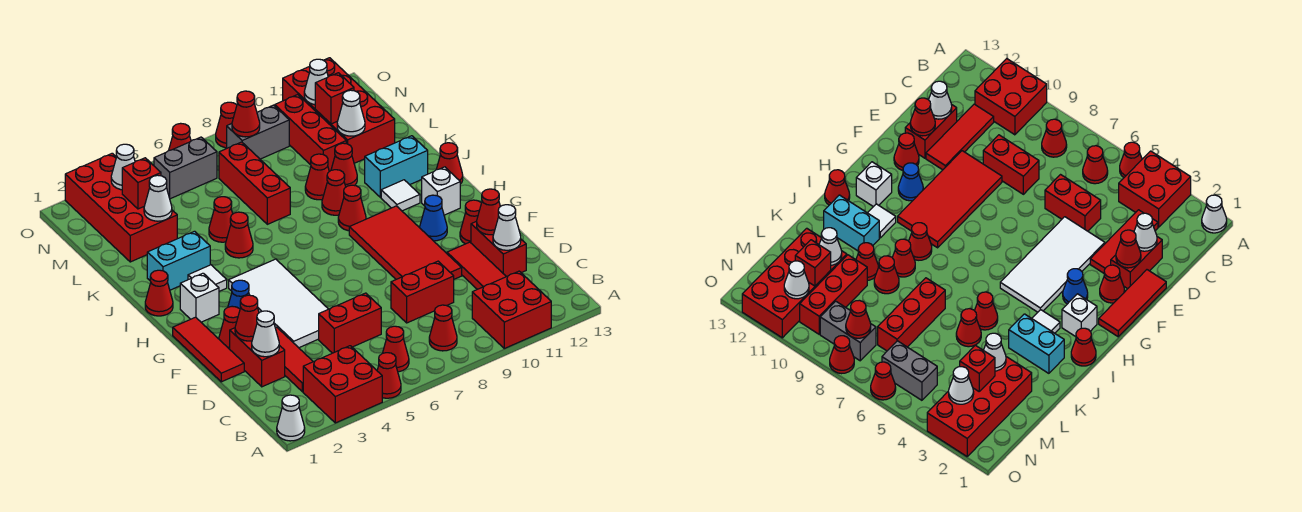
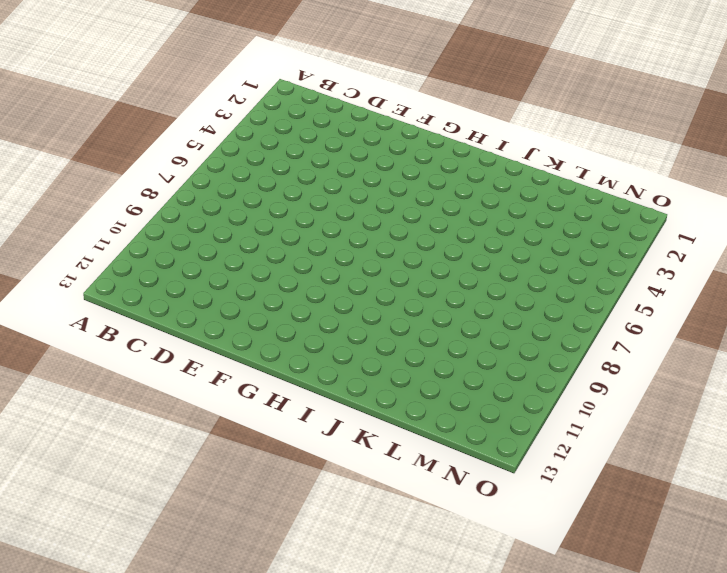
none -> white cone A1 level 1
none -> red brick A3:B4 level 1
none -> red cone A5 level 1
none -> red brick A10:B11 level 1

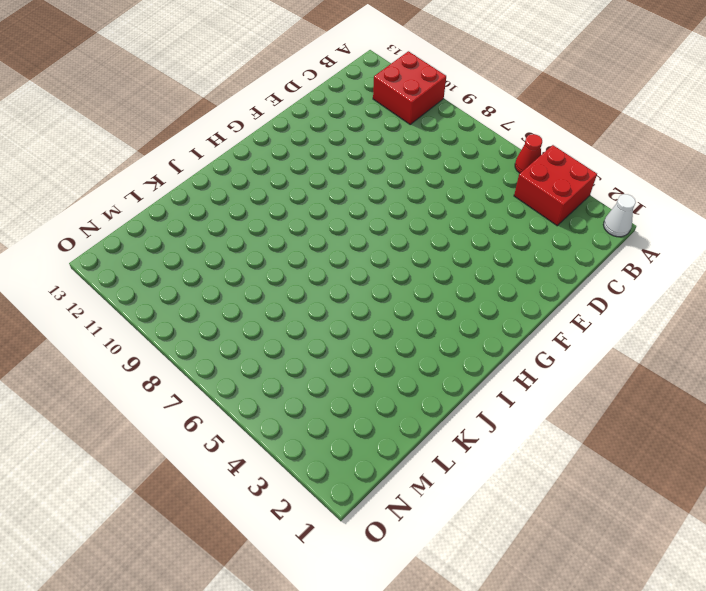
none -> red cone B6 level 1
none -> red cone B8 level 1
none -> red tile C3:E3 level 1
none -> red tile C11:E11 level 1

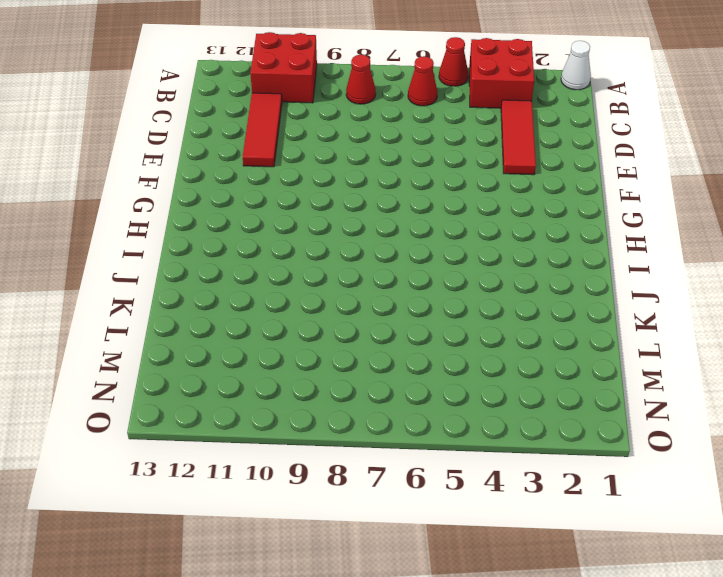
none -> red brick D2:E2 level 1
none -> red brick D5:D6 level 1
none -> red brick D8:D9 level 1
none -> red brick D12:E12 level 1

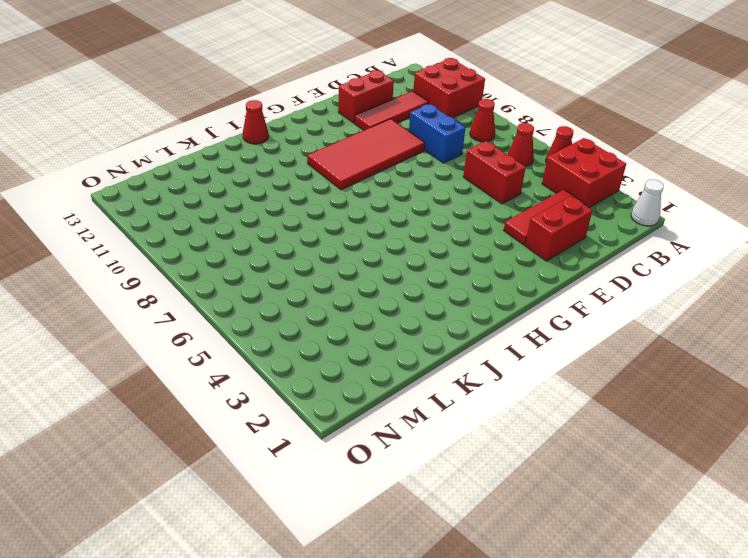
blue brick D8:D9 level 1 -> red brick D8:D9 level 1
none -> red tile E1:G1 level 1
none -> white tile E4:H5 level 1
none -> red cone F2 level 1
none -> red cone F12 level 1

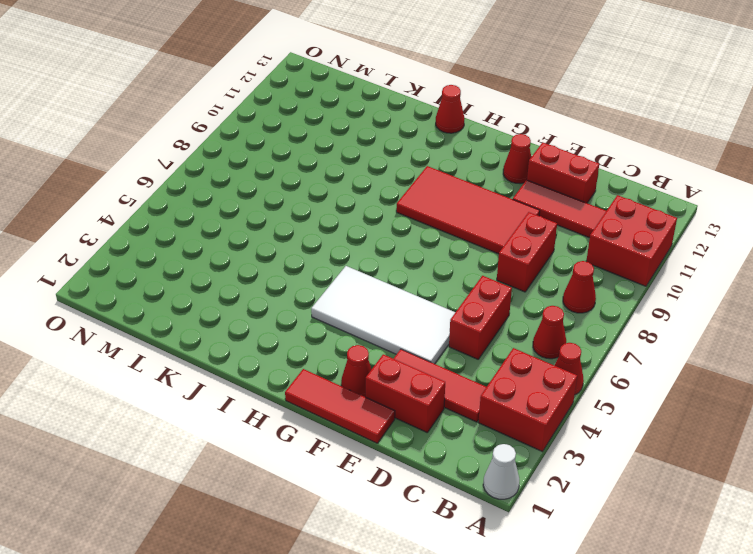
none -> blue cone G3 level 1
none -> blue cone G11 level 1
none -> white brick H2 level 1
none -> white brick H12 level 1

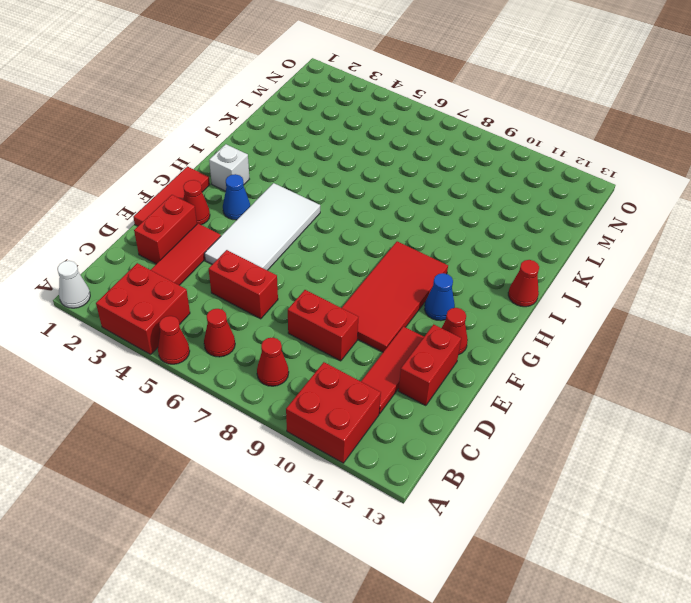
none -> white brick H12 level 1
none -> red cone I1 level 1
none -> white tile I3 level 1
none -> red cone I9 level 1

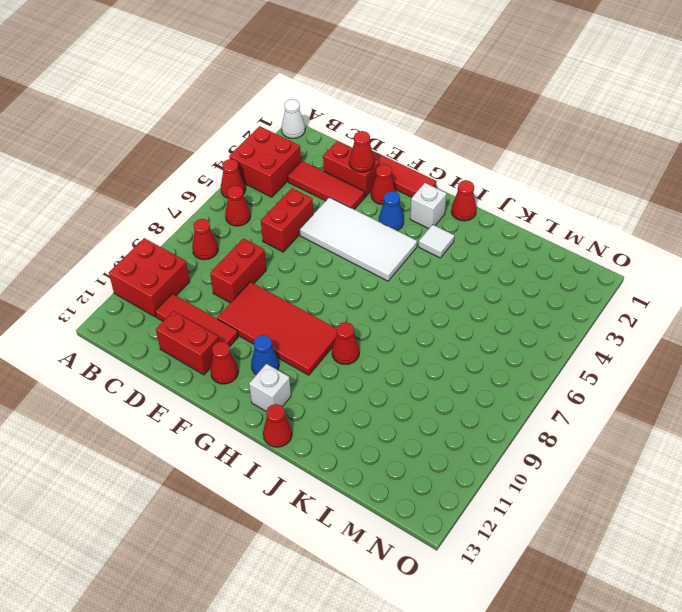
none -> white tile I11 level 1
none -> cyan brick J2:J3 level 1
none -> red cone J5 level 1
none -> red cone J9 level 1

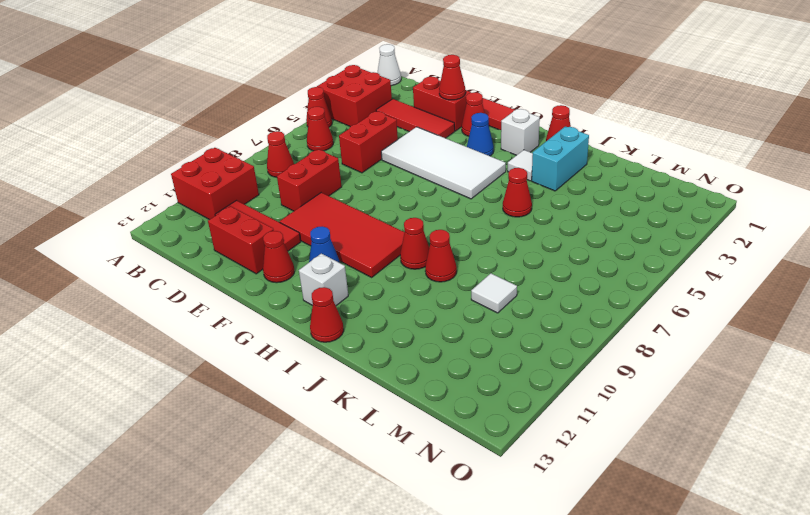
white tile L9 level 1 -> white tile I11 level 1
none -> cyan brick J11:J12 level 1
none -> red cone K5 level 1
none -> red brick K7:M7 level 1
none -> red cone K9 level 1

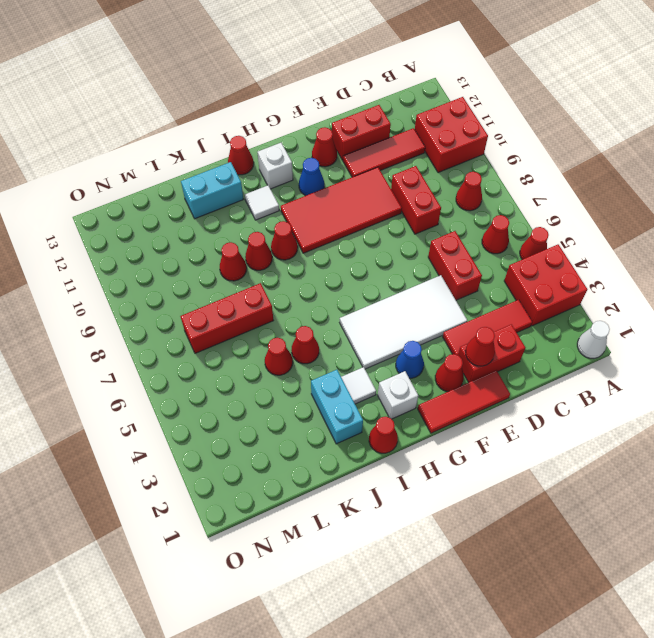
cyan brick J12:K12 level 1 -> cyan brick J11:J12 level 1
none -> red cone K10 level 1
none -> red brick L2:O3 level 1
none -> red brick L10:N10 level 1
none -> red brick L11:O12 level 1

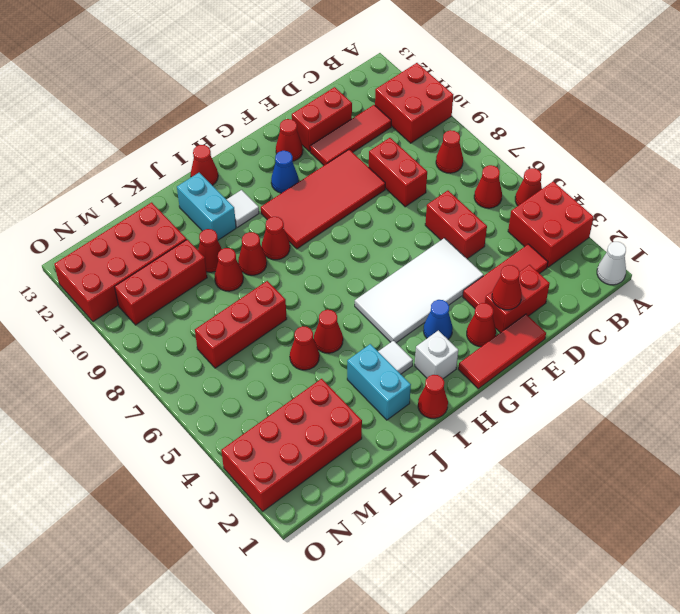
none -> white brick H12 level 1
none -> grey brick N5:N6 level 1
none -> grey brick N8:N9 level 1
none -> red cone O6 level 1

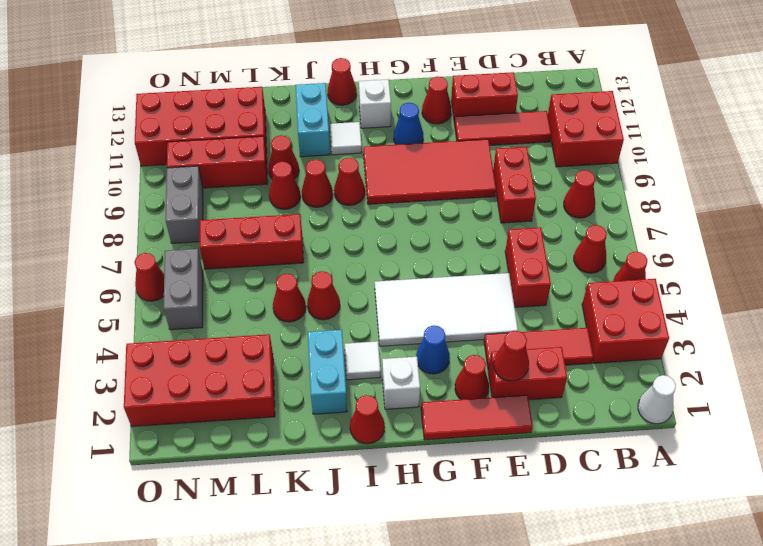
none -> red cone O8 level 1
none -> white cone D2 level 2
none -> white cone D12 level 2
none -> red cone E12 level 2

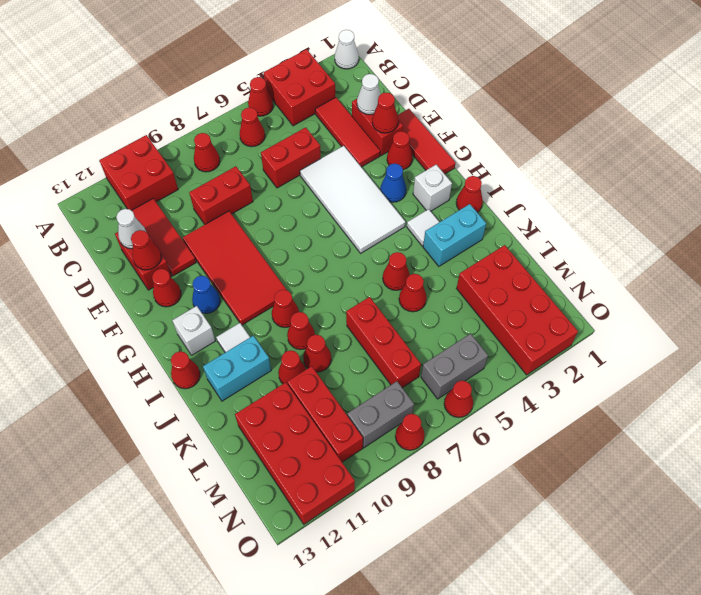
none -> white cone L3 level 2
none -> white cone L11 level 2
none -> red brick M3 level 2
none -> red brick M11 level 2

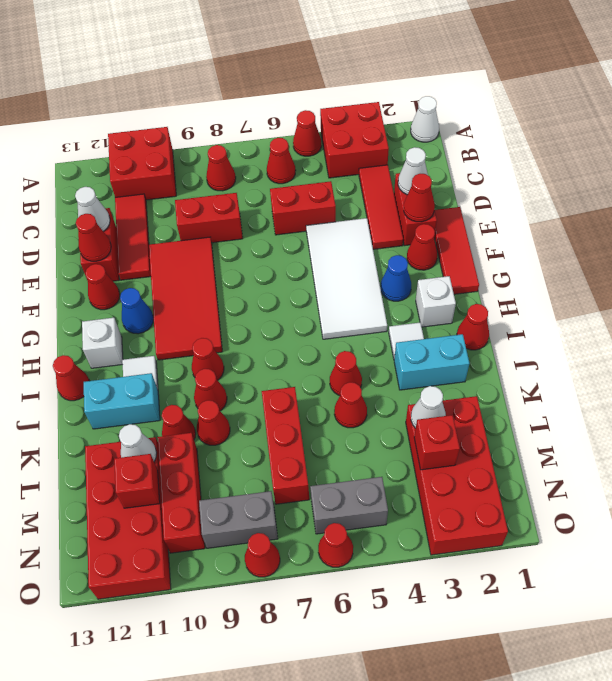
none -> white cone N3 level 2
none -> red cone N8 level 2
none -> white cone N11 level 2

